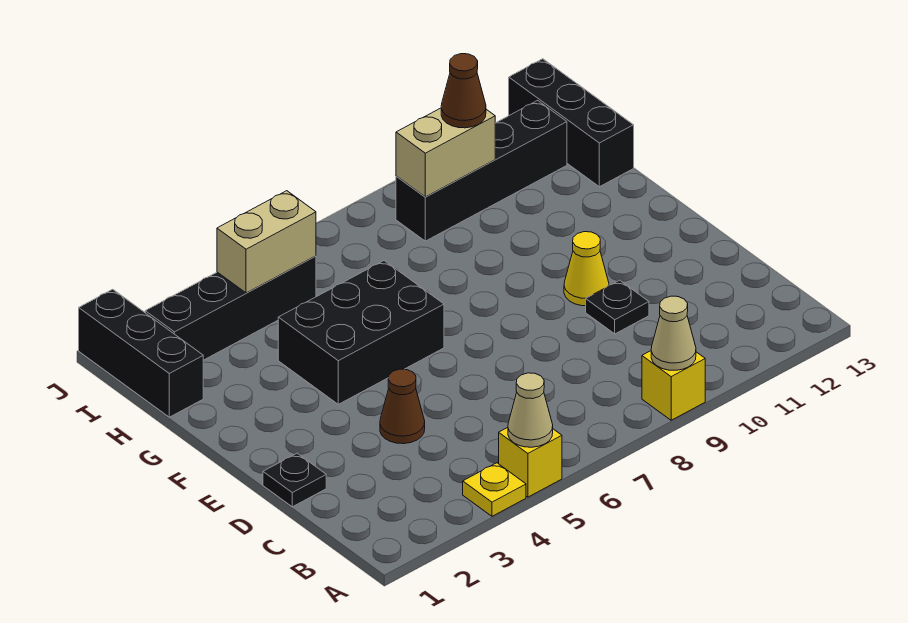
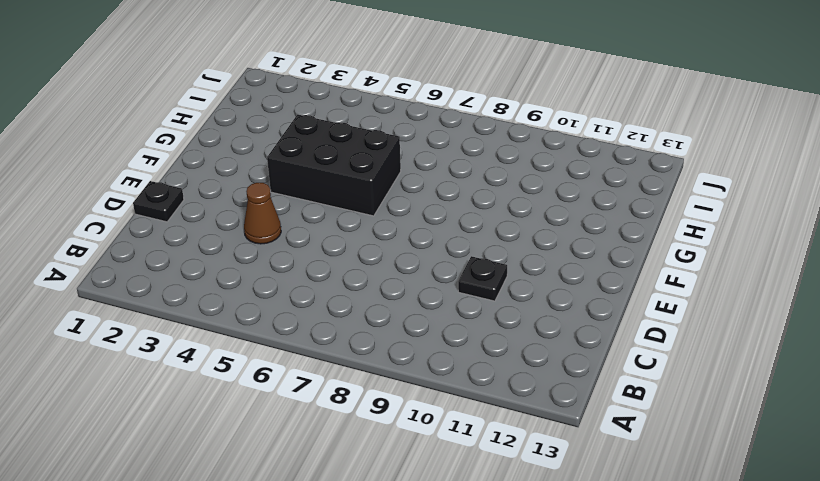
none -> yellow plate A4 level 1
none -> yellow brick A5 level 1
none -> yellow brick A9 level 1

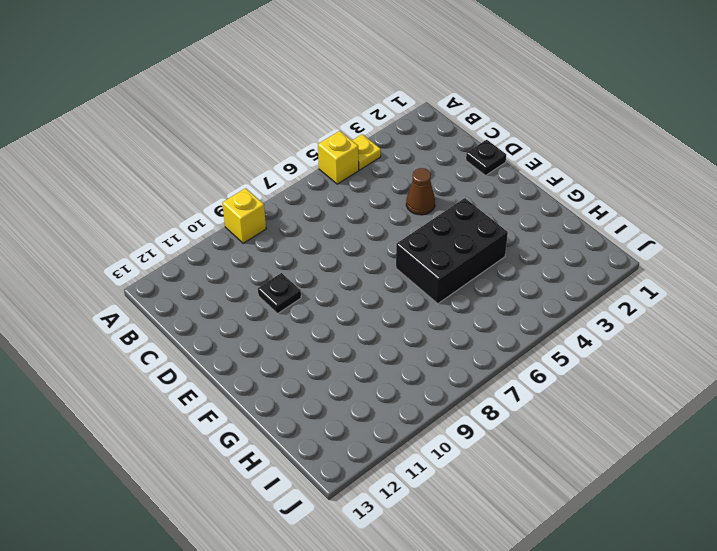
none -> yellow cone E10 level 1
none -> black brick H1:J1 level 1
none -> black brick H13:J13 level 1

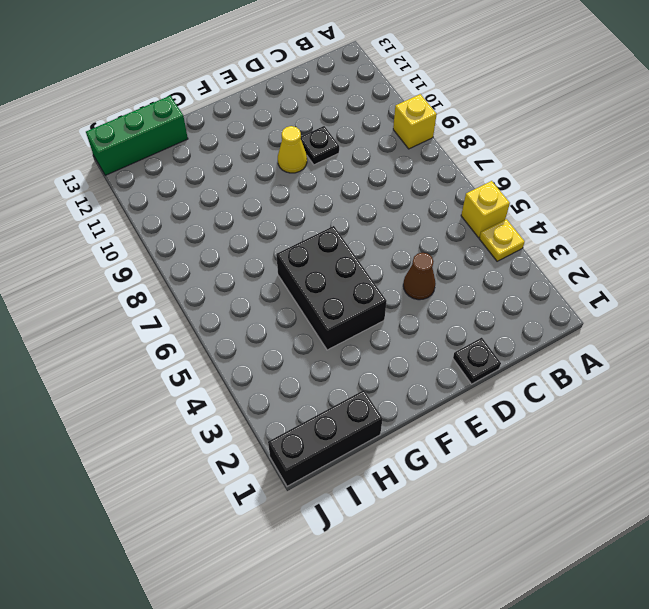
green brick H13:J13 level 1 -> black brick H13:J13 level 1
none -> black brick I2:I5 level 1
none -> black brick I9:I12 level 1
none -> tan cone A5 level 2

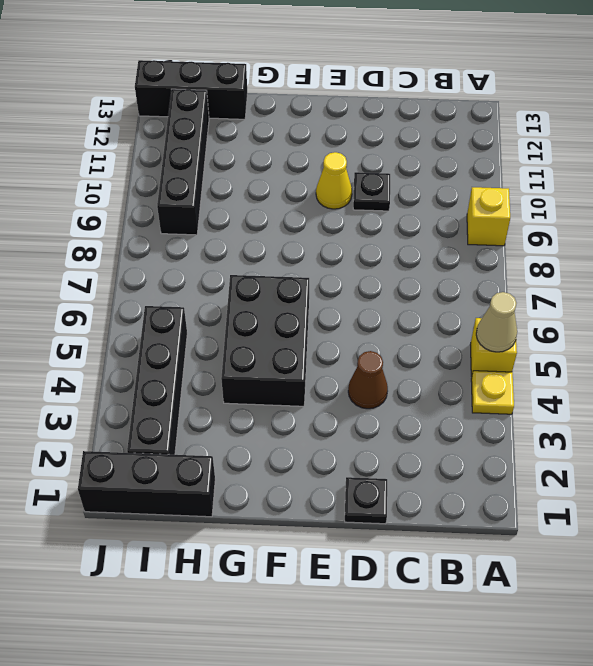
none -> tan cone A9 level 2
none -> tan brick I4:I5 level 2
none -> tan brick I9:I10 level 2

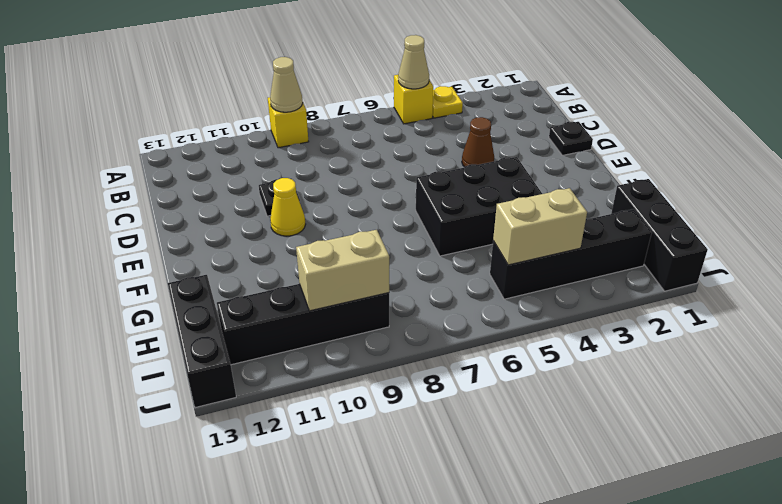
none -> brown cone I10 level 3

